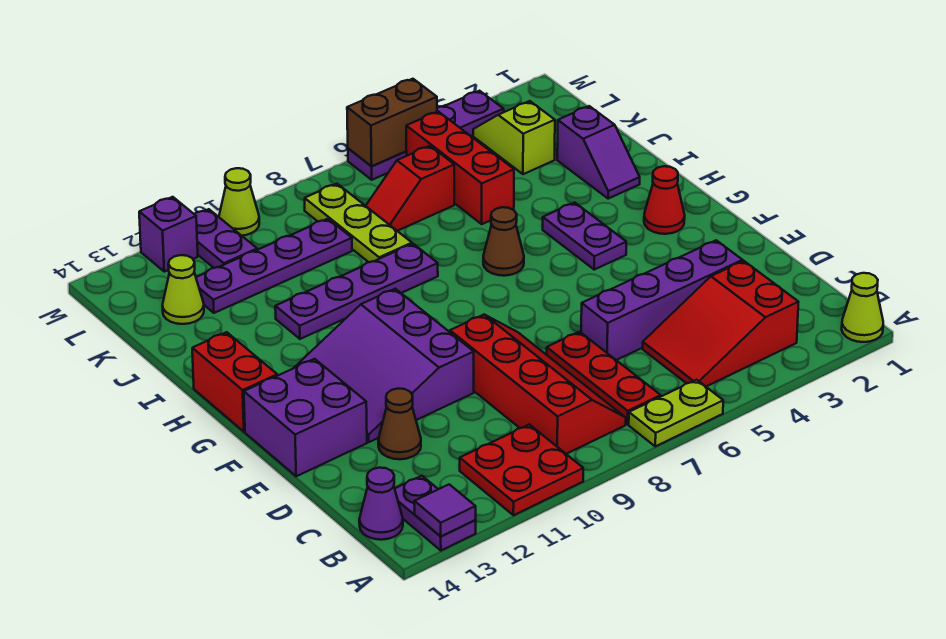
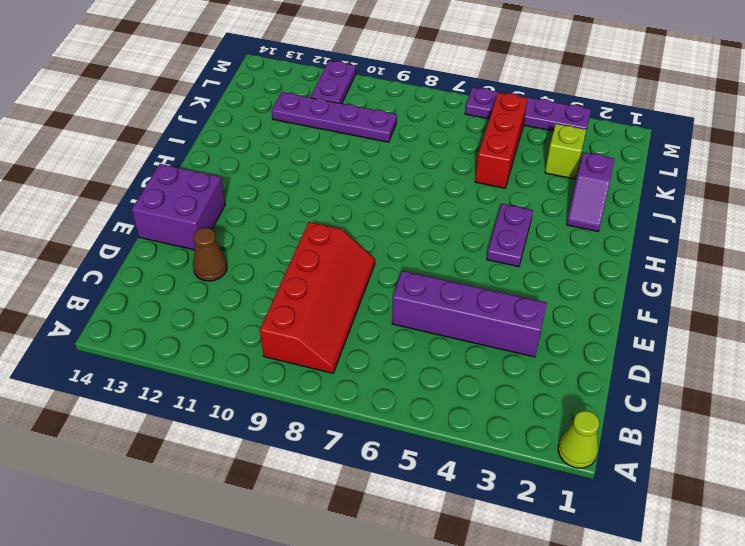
none -> lime plate A6:A7 level 1
none -> red plate A10:B11 level 1
none -> purple plate A13:B13 level 1
none -> red slope B3:C5 level 1 top 3

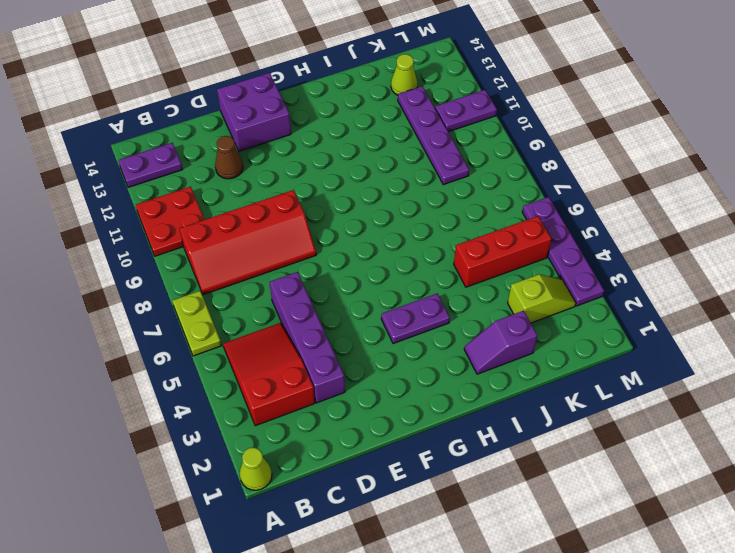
none -> red plate B7:D7 level 1
none -> purple cone B14 level 1
none -> purple slope E10:G12 level 1 top 10
none -> red cone G2 level 1

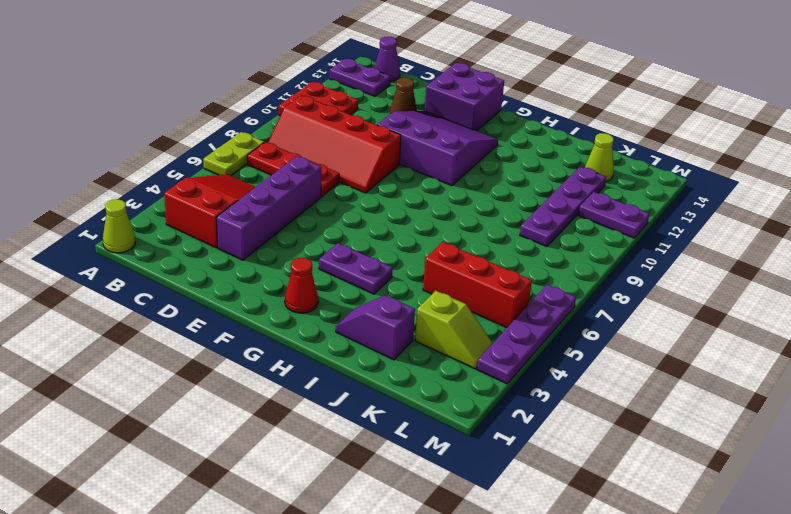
none -> red brick G14:H14 level 1
none -> brown cone H6 level 1
none -> purple plate I8:I11 level 1
none -> lime plate J8:L8 level 1

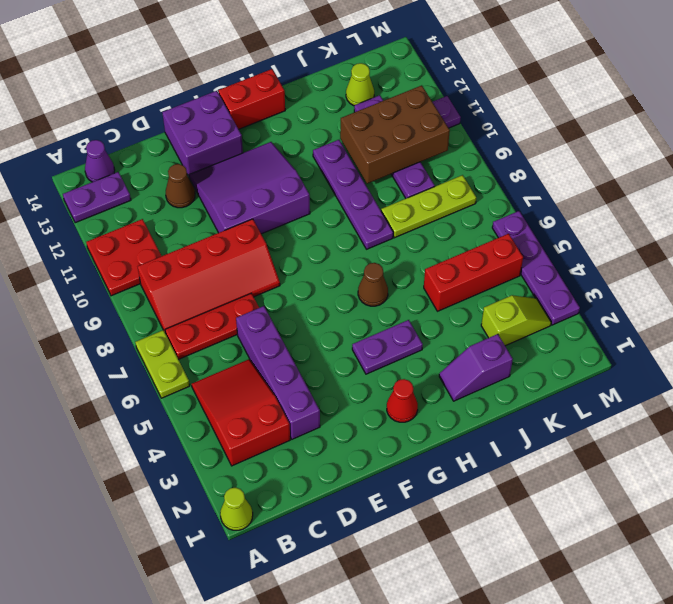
brown brick J10:L11 level 2 -> none
none -> red slope K6:K7 level 1 top 6
none -> lime cone M10 level 1
none -> purple brick M12 level 1
none -> purple tile A13 level 2

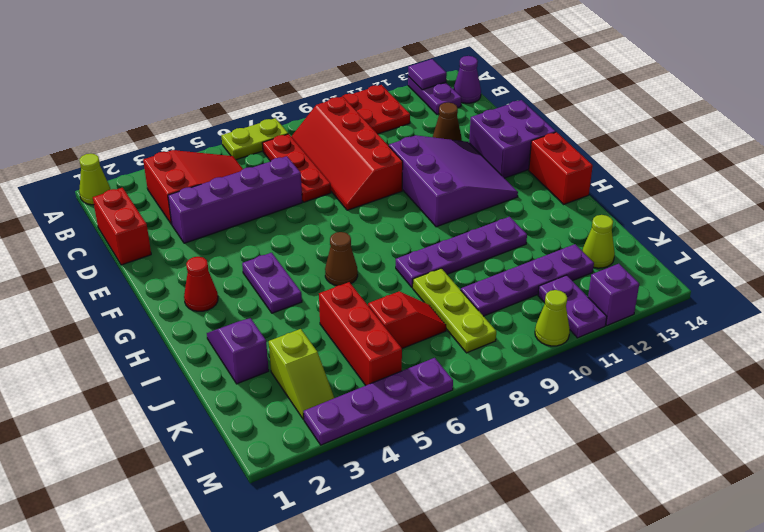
red brick C1:D1 level 1 -> none
none -> brown brick M5:M6 level 2

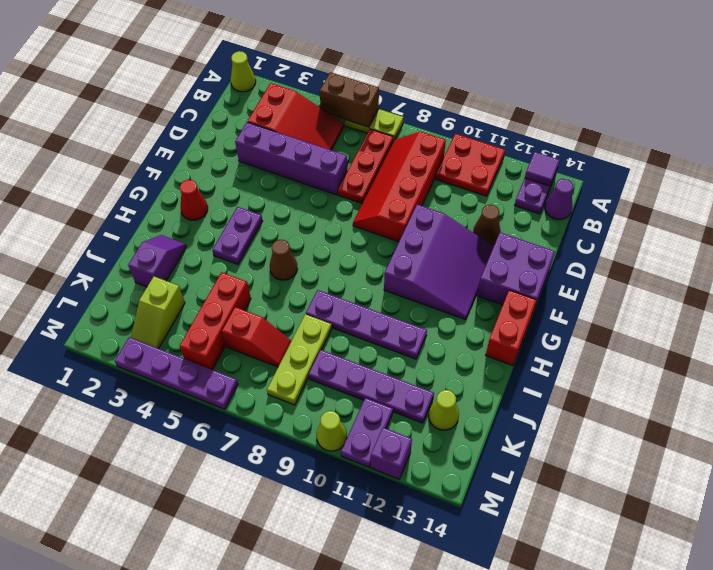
brown brick A5:A6 level 2 -> brown brick M5:M6 level 2

